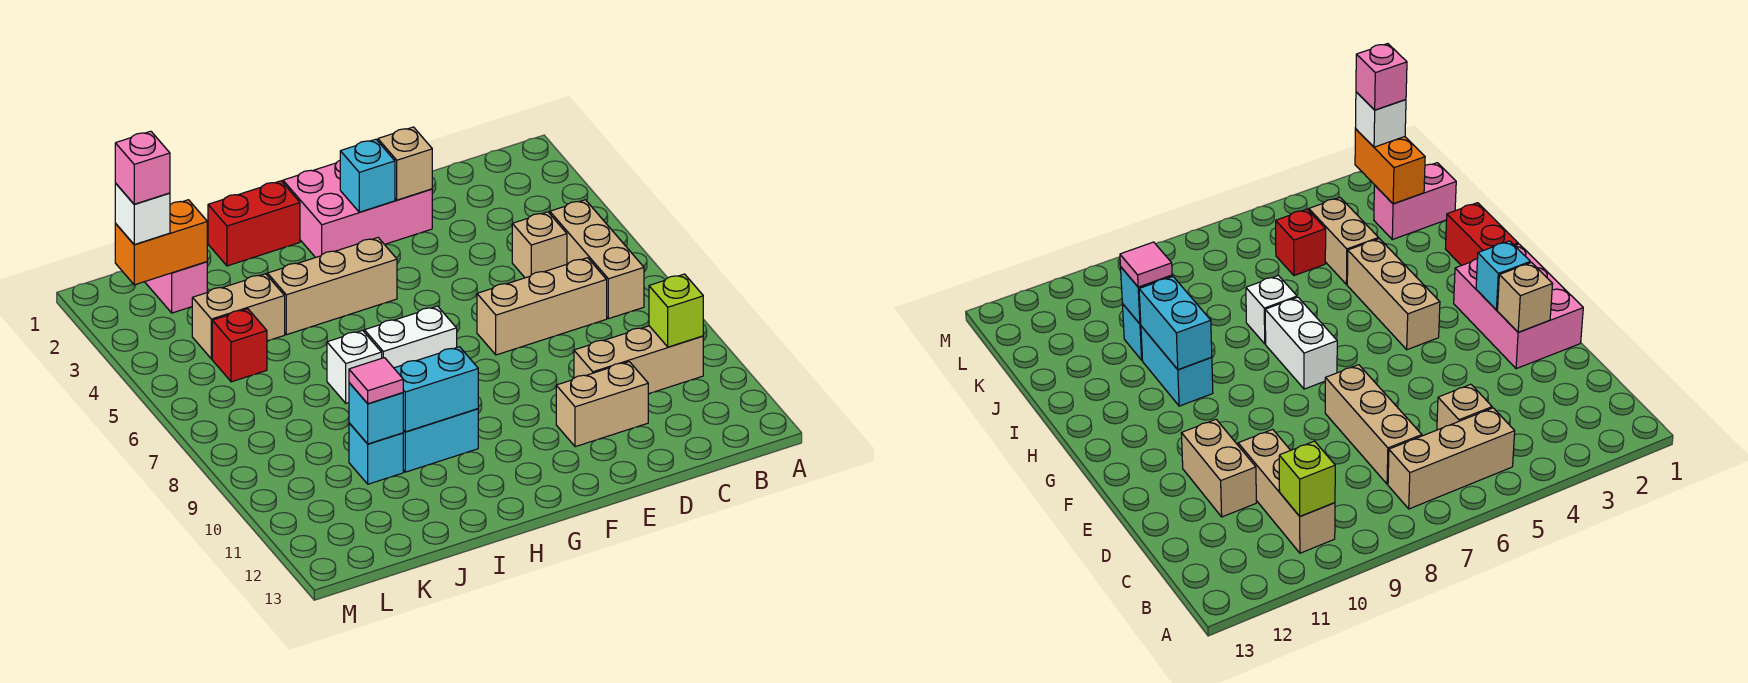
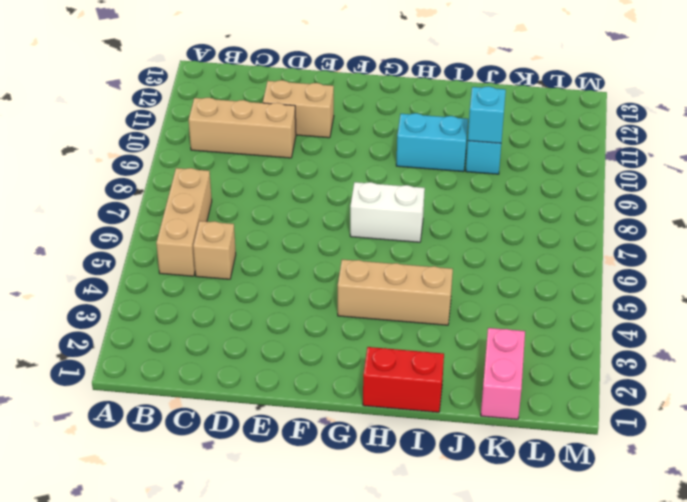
none -> tan brick C7:E7 level 1
none -> pink brick E1:G2 level 1
none -> white brick I7 level 1

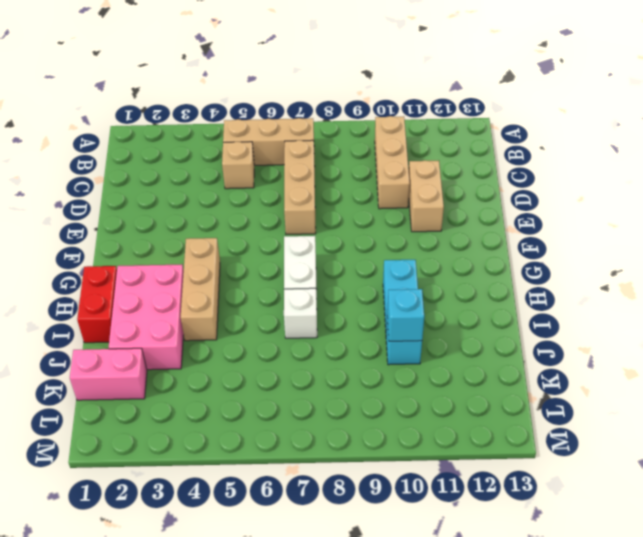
pink brick H2:J3 level 1 -> pink brick E1:G2 level 1
none -> tan brick J4:K4 level 1
none -> red brick K5 level 1
none -> lime brick B10 level 2

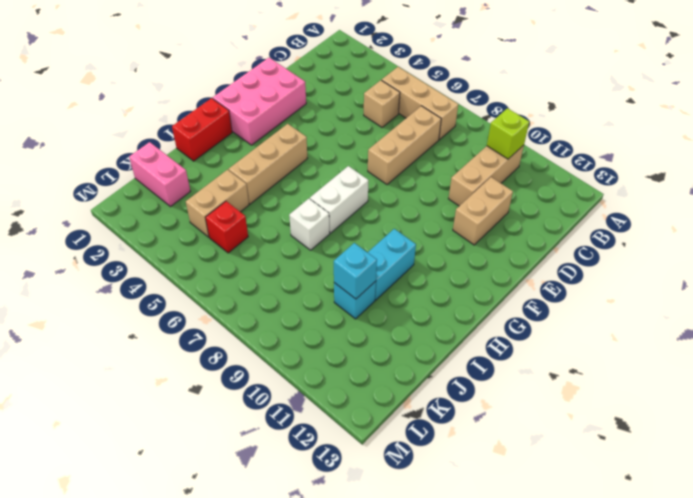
none -> tan brick E2 level 2
none -> cyan brick F2 level 2
none -> cyan brick H10:I10 level 2

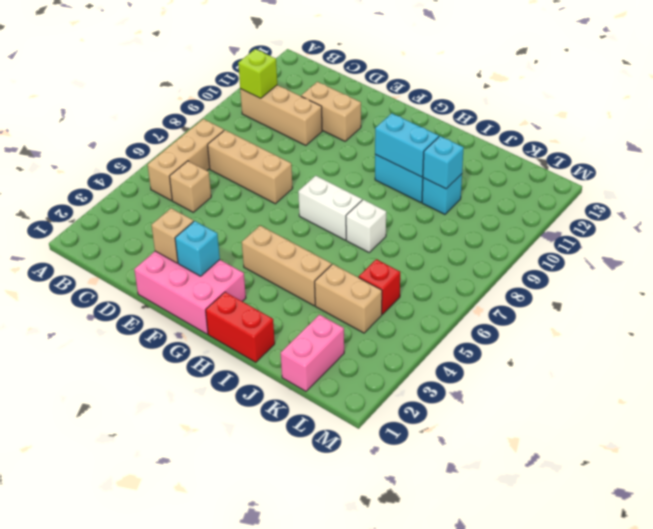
none -> orange brick K2:L2 level 2
none -> pink tile J10 level 3
none -> white brick L2 level 3

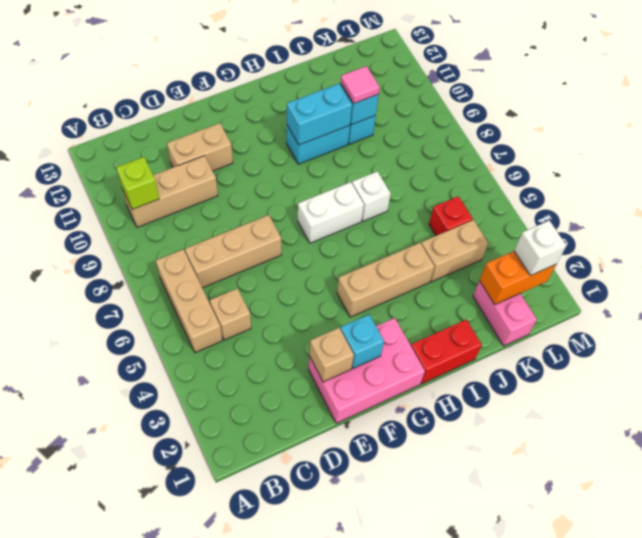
none -> pink brick L2 level 4

